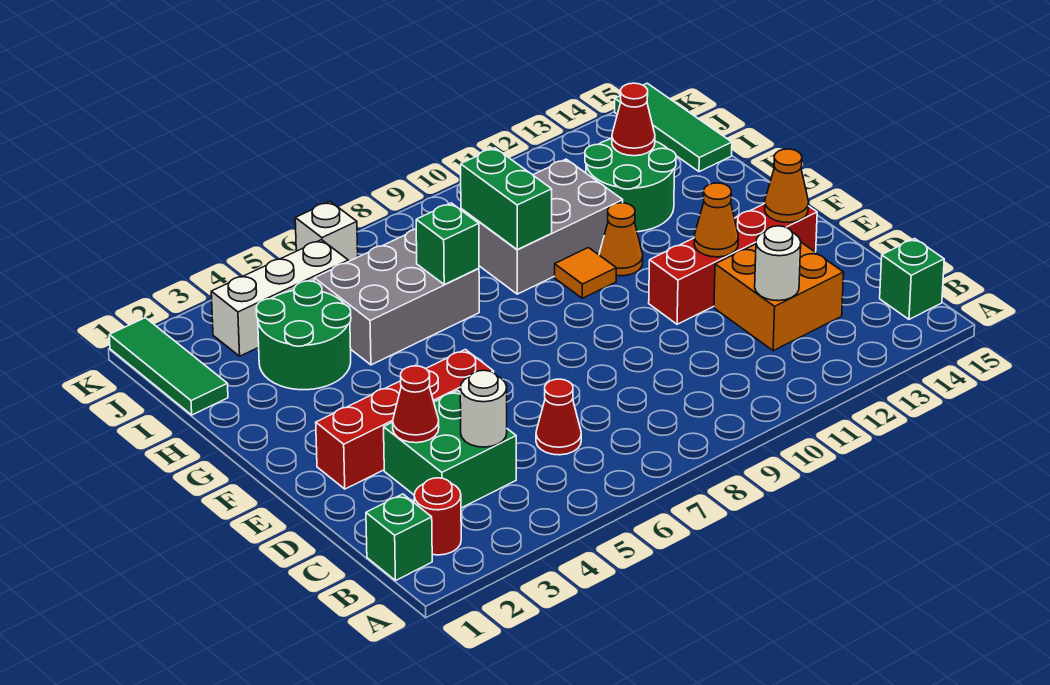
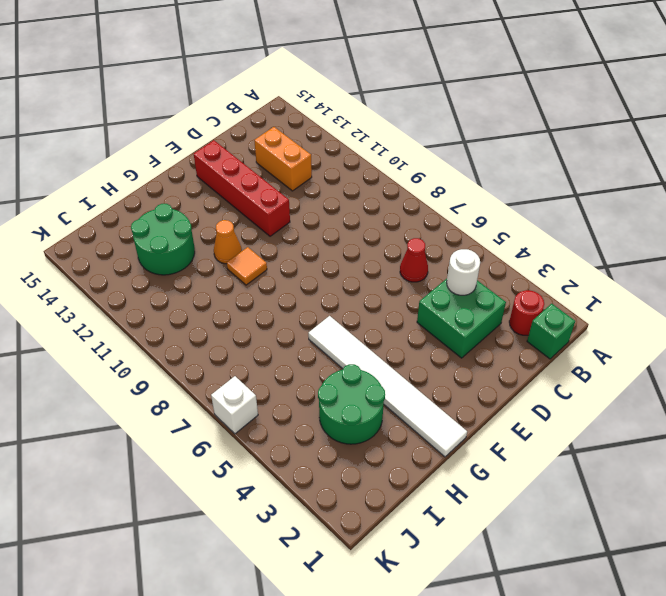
orange brick C12:C13 level 1 -> orange brick C12:D13 level 1
white tile G1:G6 level 1 -> none
none -> green brick B15 level 1
none -> red brick E2:E5 level 1
none -> grey brick H5:I7 level 1

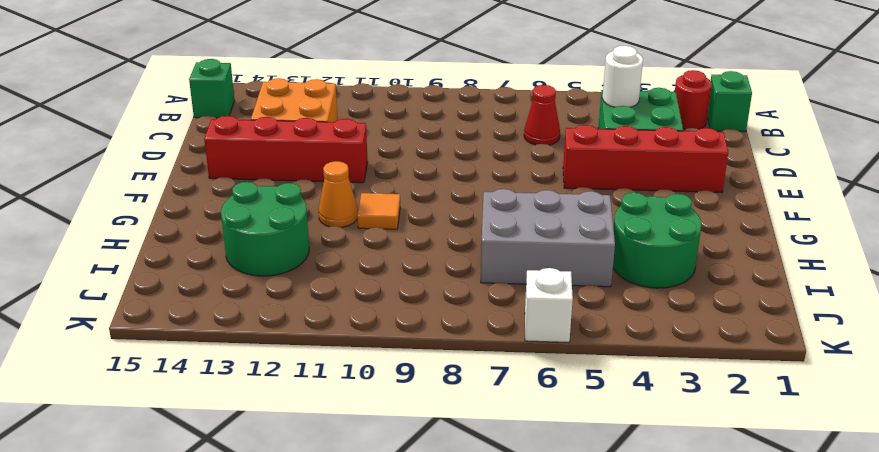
none -> grey brick H9:I11 level 1
none -> green tile I1:K1 level 1
none -> green tile I15:K15 level 1

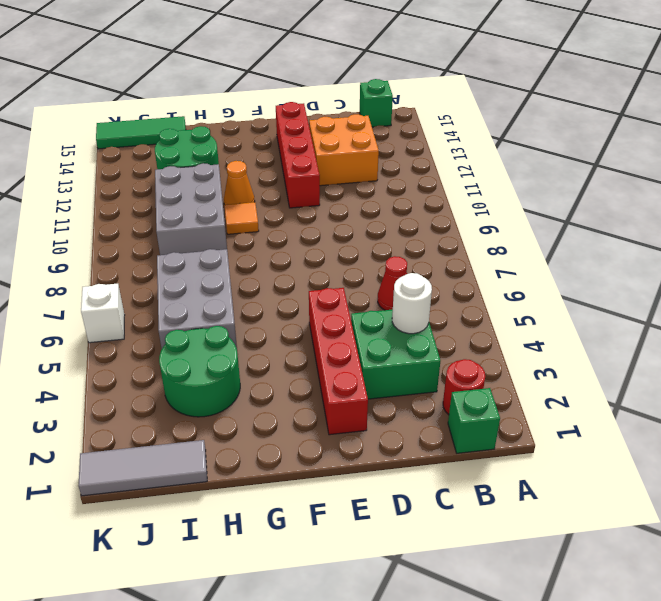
grey tile I1:K1 level 1 -> green tile I1:K1 level 1
none -> white brick J3:J5 level 1
none -> white round brick C12 level 2
none -> red cone D3 level 2

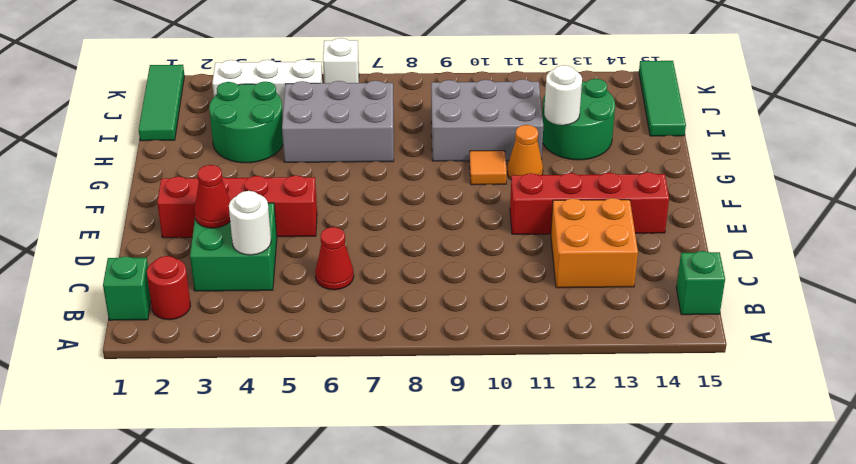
white round brick H12 level 2 -> white round brick C12 level 2
none -> orange cone E12 level 2
none -> orange cone E14 level 2
none -> green brick H7 level 2

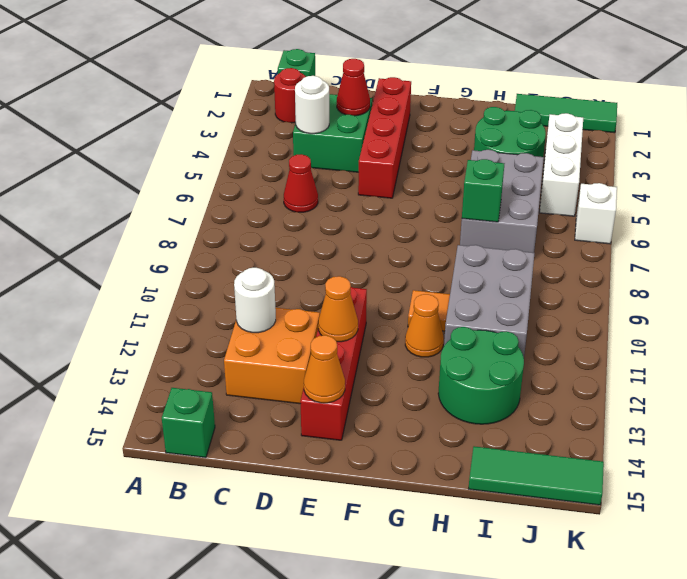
none -> green brick H9:I9 level 2
none -> red cone I13 level 2

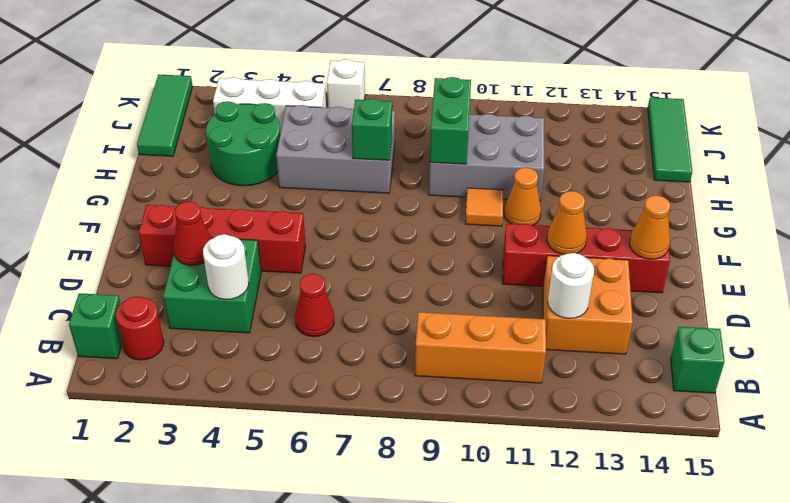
orange brick B9:B11 level 1 -> none
none -> green round brick H12:I13 level 1
none -> red cone I13 level 2

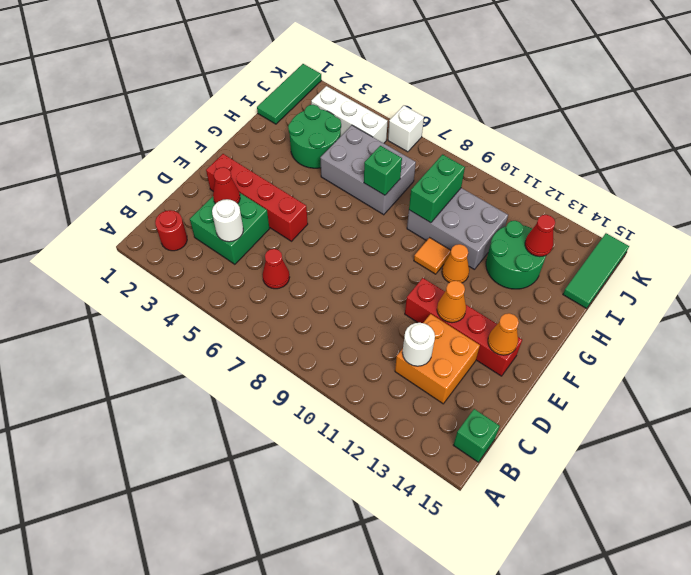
none -> green brick B1 level 1

